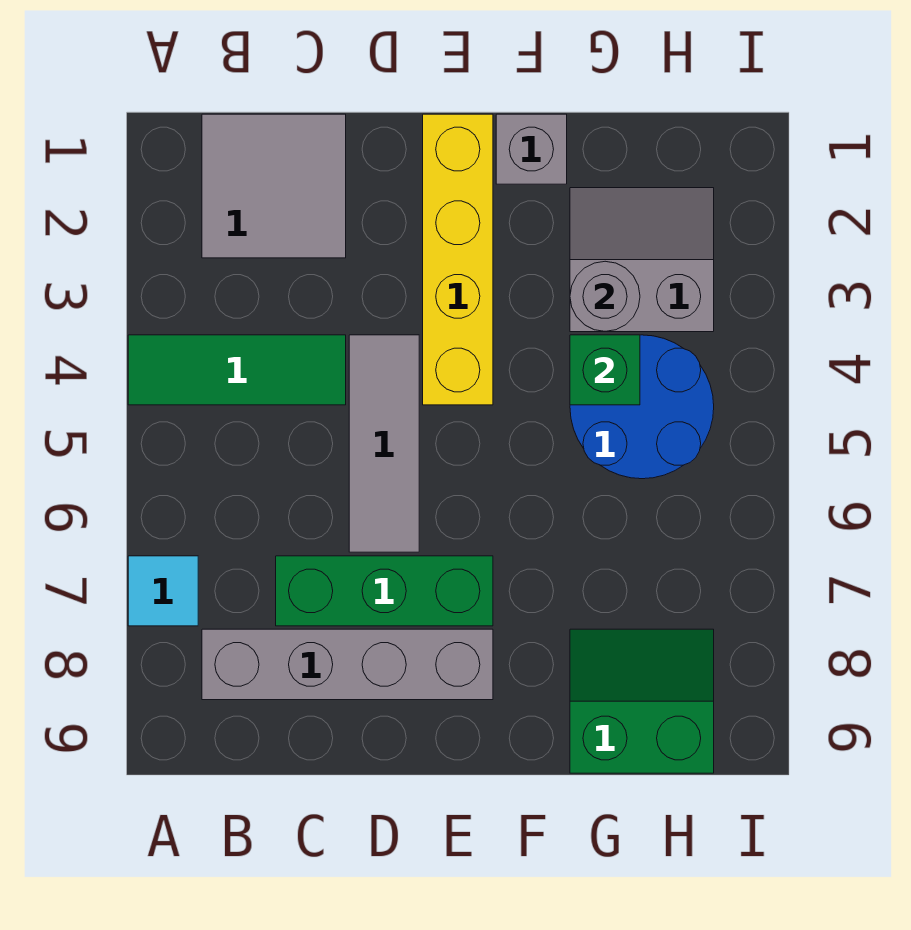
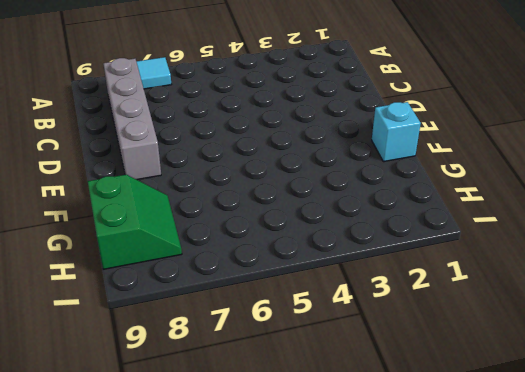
cyan brick F1 level 1 -> grey brick F1 level 1
none -> green tile A4:C4 level 1
none -> grey tile B1:C2 level 1
none -> green brick C7:E7 level 1

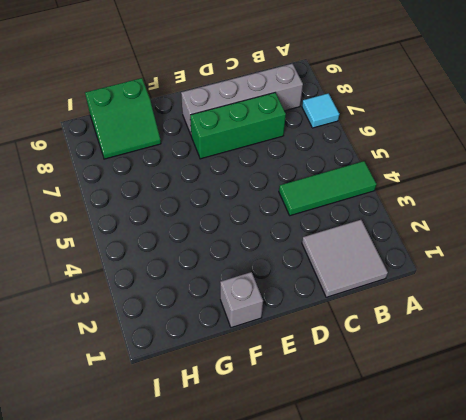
none -> grey tile D4:D6 level 1
none -> yellow brick E1:E4 level 1
none -> grey slope G2:H3 level 1 top 3

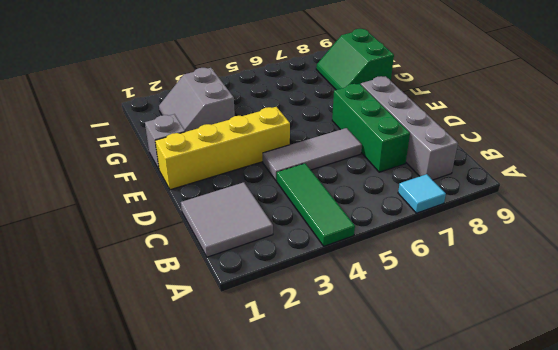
none -> blue round brick G4:H5 level 1
none -> grey round brick G3 level 2
none -> green brick G4 level 2

